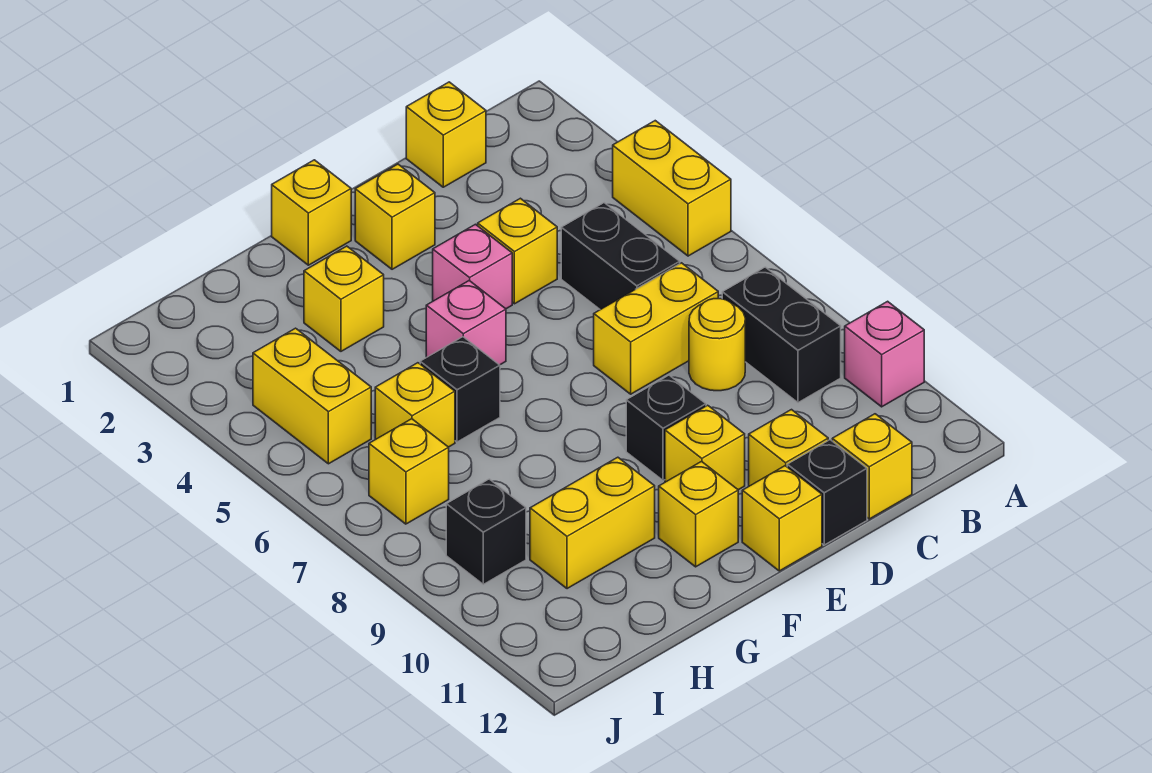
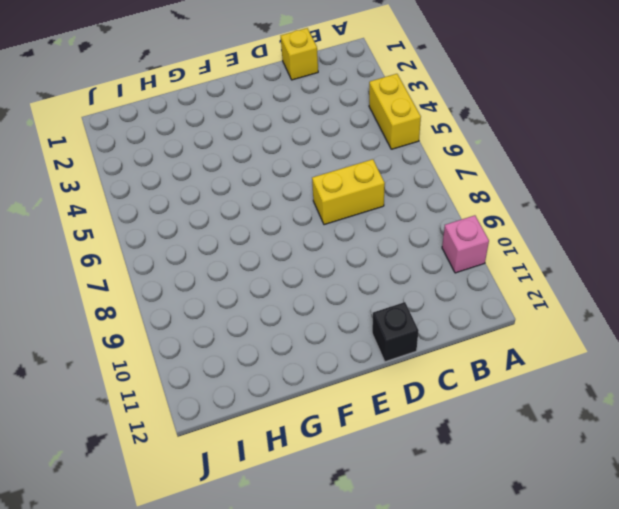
none -> black brick B8:B9 level 1
none -> black brick C5:C6 level 1
none -> yellow round brick C8 level 1

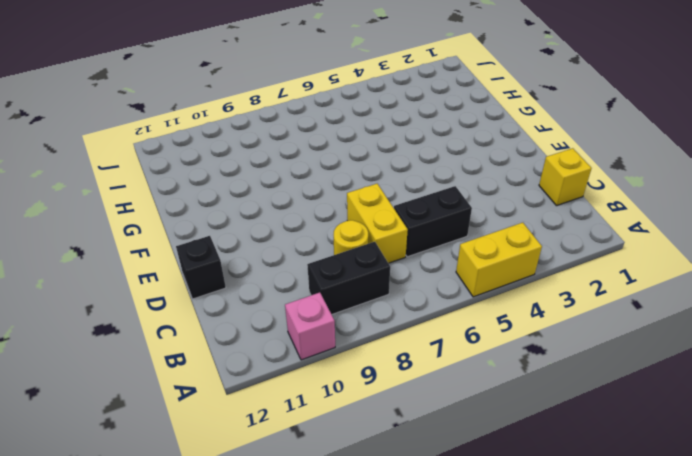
none -> yellow brick C12 level 1
none -> yellow brick D4 level 1
none -> yellow brick D11 level 1

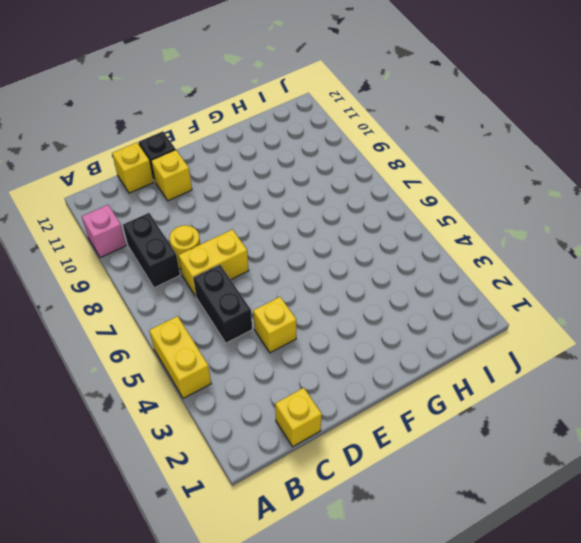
none -> yellow brick E2 level 1
none -> pink brick E4 level 1
none -> black brick E9 level 1

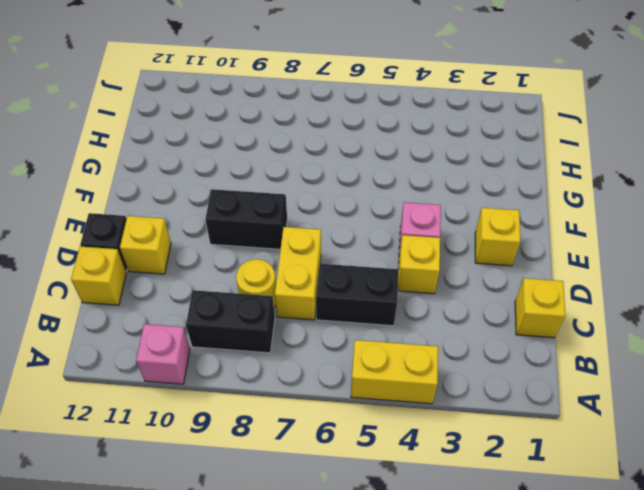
black brick E8:E9 level 1 -> black brick E9 level 1
none -> yellow brick E10 level 1
none -> yellow brick E12 level 1
none -> yellow brick F1 level 1

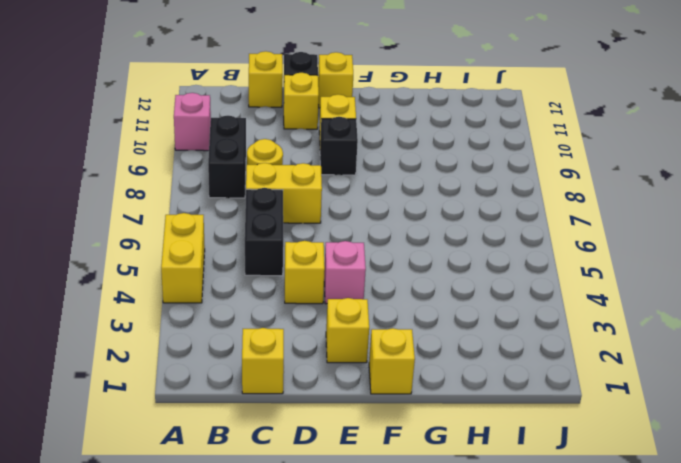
none -> pink brick F5 level 1
none -> yellow brick F11 level 1
none -> yellow brick G3 level 1

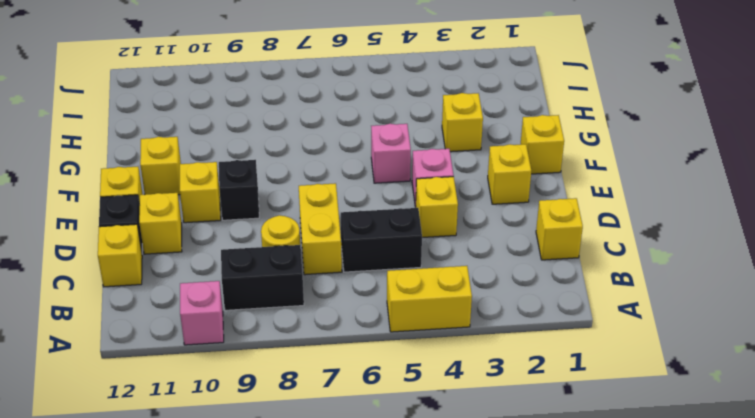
none -> black brick G6 level 1
none -> yellow brick G10:H10 level 1
none -> yellow brick H6 level 1

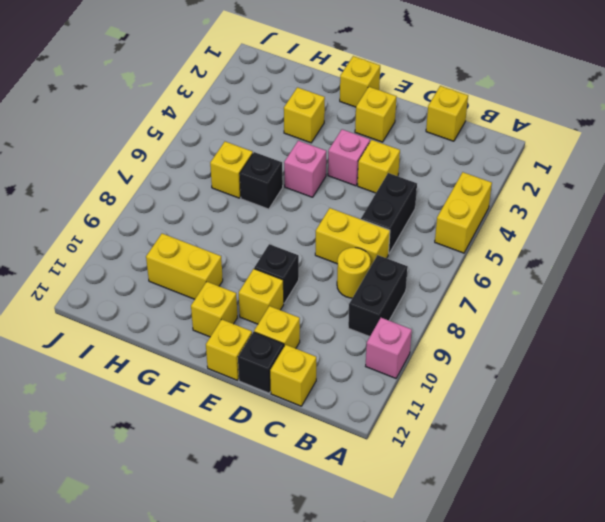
none -> yellow brick I4:I5 level 1
none -> yellow brick I7 level 1
none -> black brick I9 level 1

